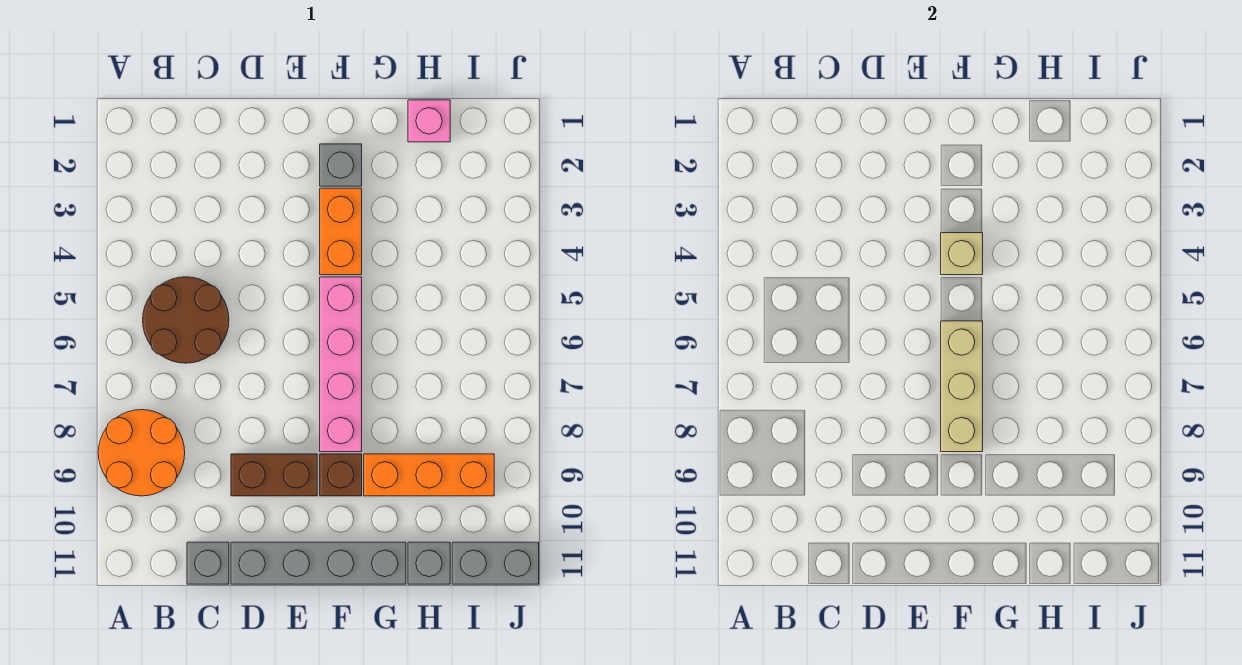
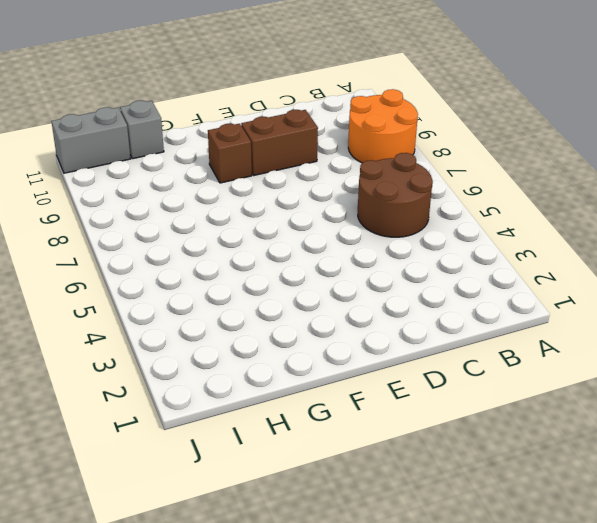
none -> grey brick C11 level 1
none -> grey brick D11:G11 level 1
none -> grey brick F2 level 1

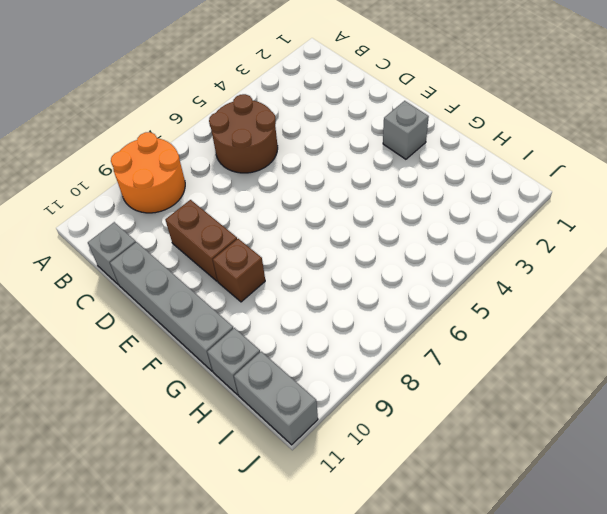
none -> orange brick F3:F4 level 1
none -> pink brick F5:F8 level 1
none -> orange brick G9:I9 level 1

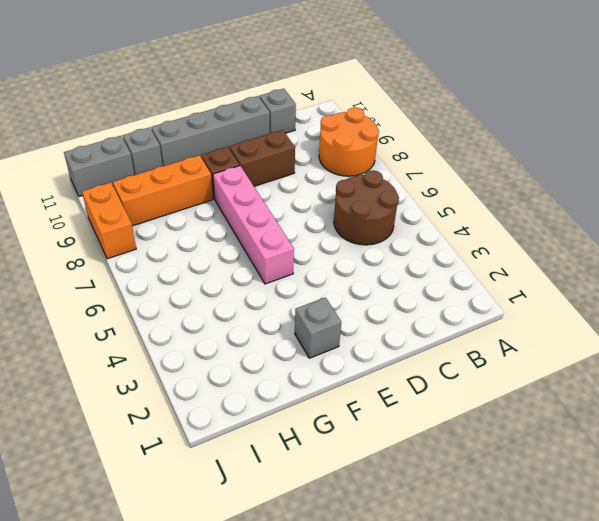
orange brick J8:J9 level 1 -> orange brick F3:F4 level 1
none -> pink brick H1 level 1
none -> tan brick F4 level 2
none -> tan brick F6:F8 level 2

